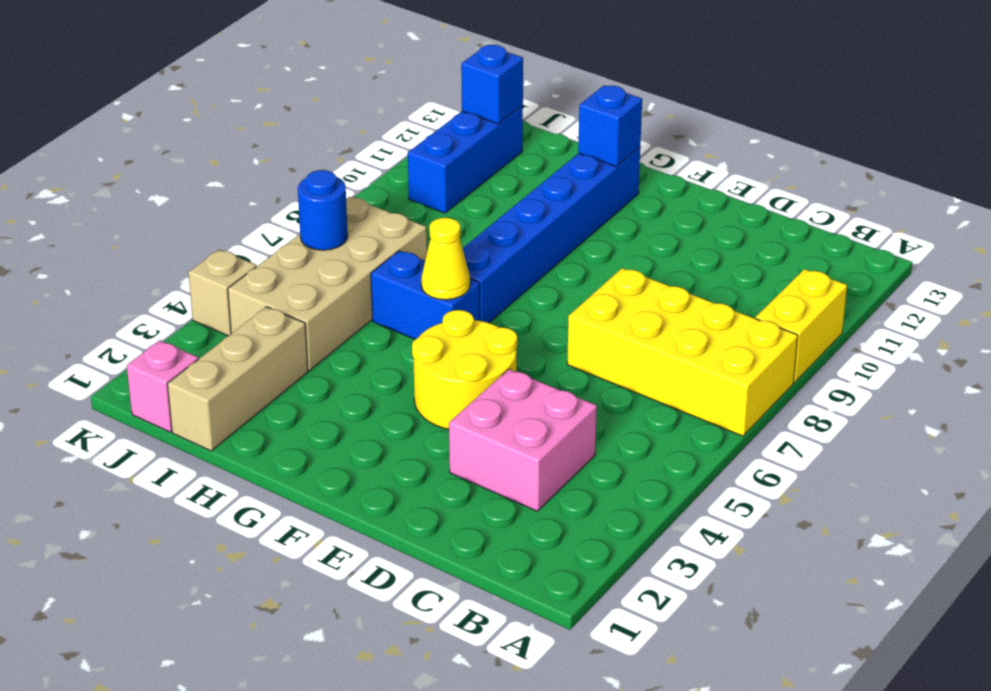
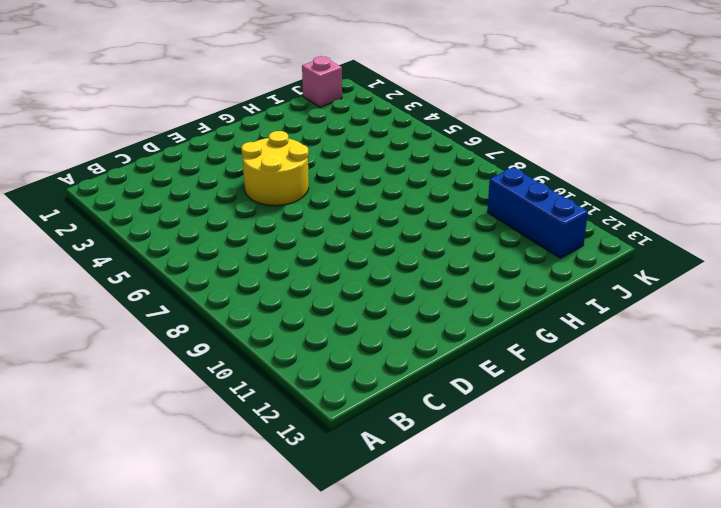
none -> yellow brick A7:D8 level 1
none -> yellow brick A9:A10 level 1
none -> pink brick C3:D4 level 1

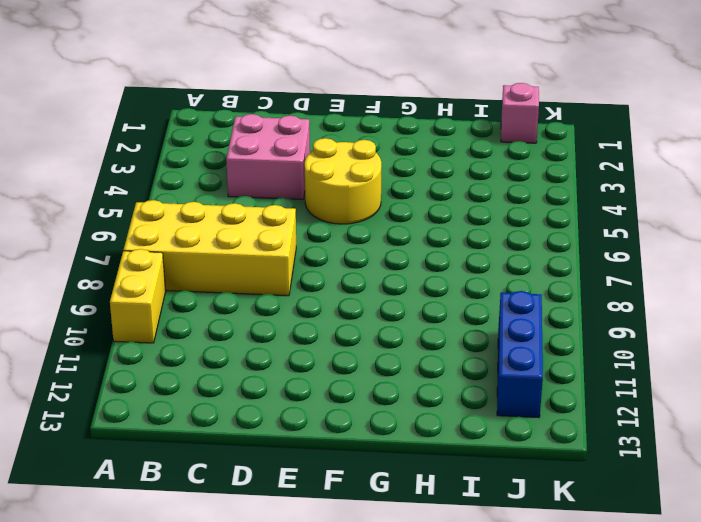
none -> blue brick G6:H6 level 1
none -> blue brick G7:G12 level 1
none -> tan brick I1:I3 level 1

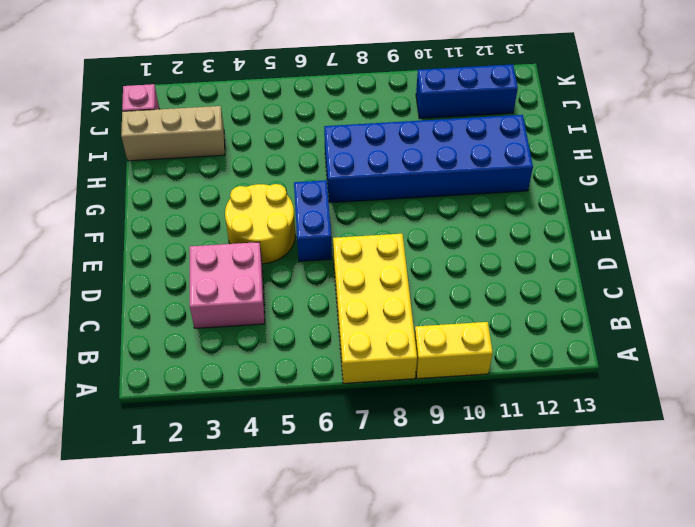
blue brick E6:F6 level 1 -> blue brick G6:H6 level 1
blue brick G7:H12 level 1 -> blue brick G7:G12 level 1
none -> tan brick I4:J7 level 1
none -> tan brick K4 level 1
none -> yellow cone G6 level 2

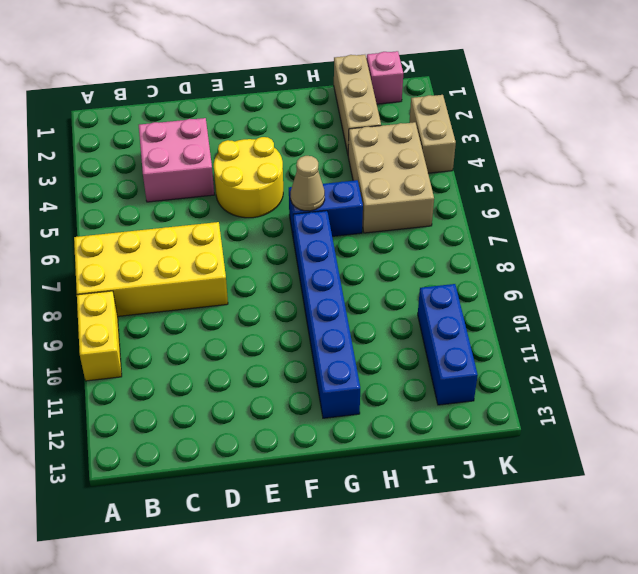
tan cone G6 level 2 -> yellow cone G6 level 2
tan brick I4:J6 level 1 -> tan brick I4:J7 level 1
tan brick K3:K4 level 1 -> tan brick K4 level 1
none -> blue brick G12 level 2
none -> blue round brick J6 level 2
none -> blue brick J12 level 2

